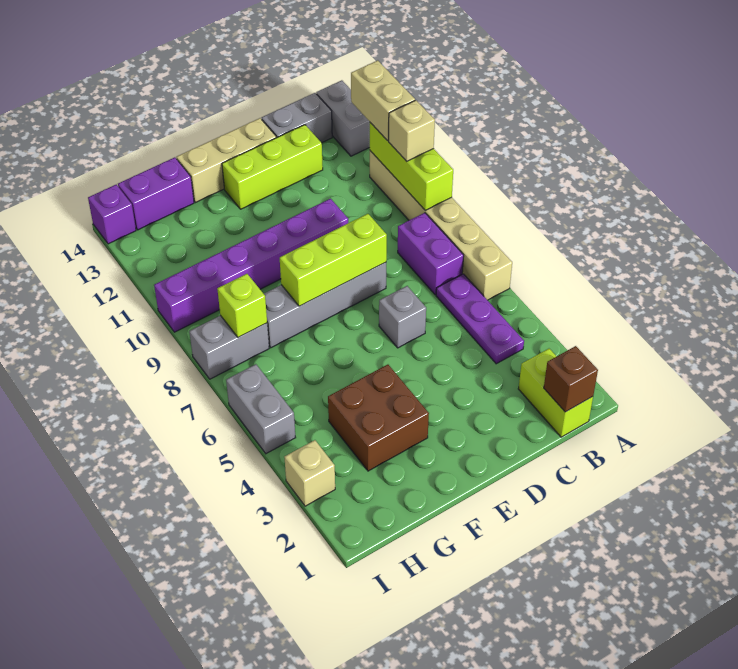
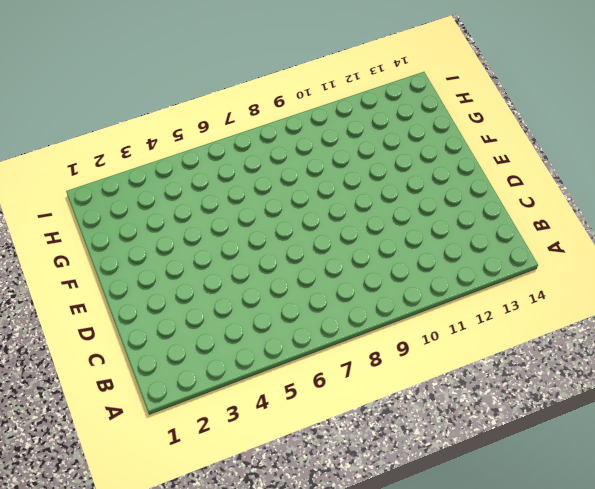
none -> tan brick A6:A11 level 1
none -> grey brick A13:A14 level 1
none -> lime brick B1:B2 level 1

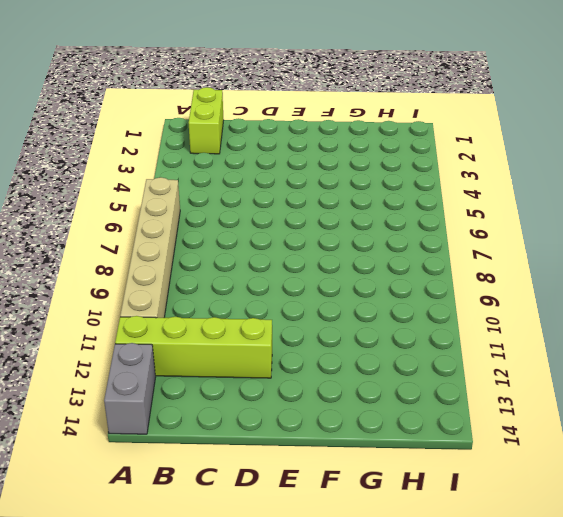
lime brick A12:D12 level 1 -> none
none -> purple plate B4:B6 level 1
none -> purple brick B7:B8 level 1
none -> grey brick B14:C14 level 1

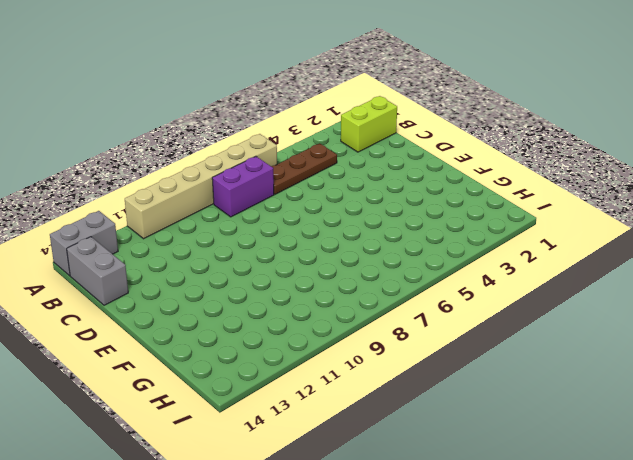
brown plate B4:B6 level 1 -> purple plate B4:B6 level 1
none -> lime brick C13:E13 level 1
none -> grey brick D6 level 1
none -> grey brick D8:G8 level 1

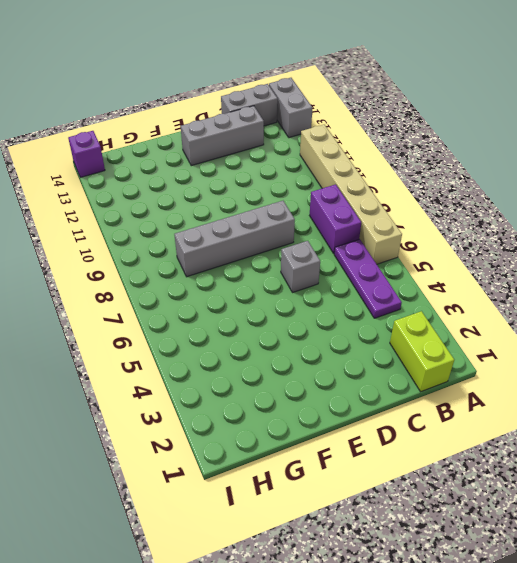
grey brick C13:E13 level 1 -> lime brick C13:E13 level 1
none -> purple brick D10:I10 level 1
none -> tan brick D14:F14 level 1
none -> brown brick F3:G4 level 1

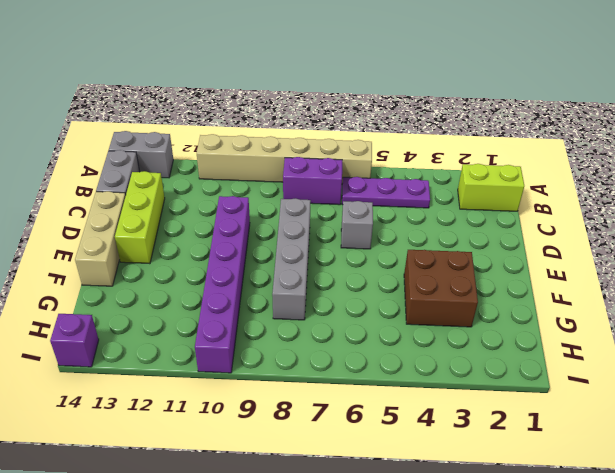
none -> purple brick G14:H14 level 1
none -> grey brick H8:I8 level 1
none -> tan brick I3 level 1

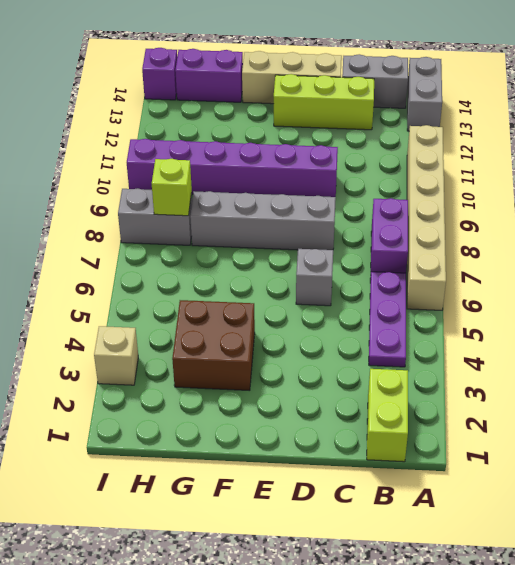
none -> grey brick I5:I6 level 1
none -> lime brick A9:A11 level 2
none -> brown brick B1 level 2

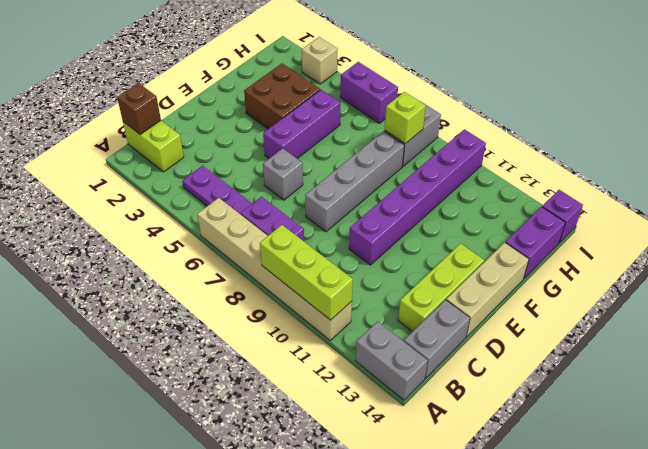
purple brick E5:G5 level 1 -> none
purple brick I5:I6 level 1 -> grey brick I5:I6 level 1
none -> lime brick D8:F8 level 2
none -> tan brick A10 level 3
none -> tan brick A11:A12 level 3

